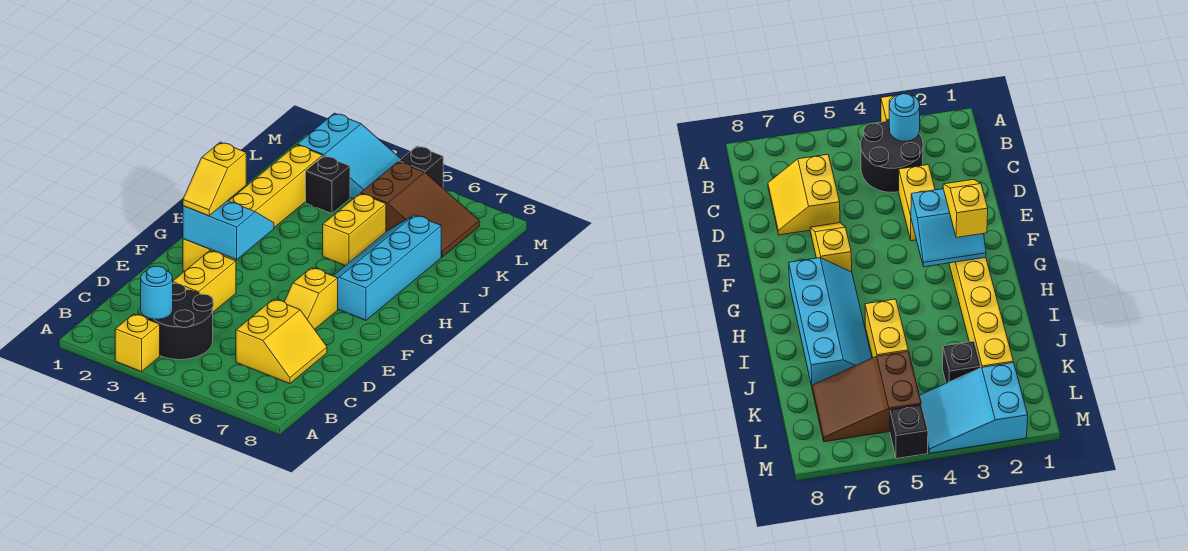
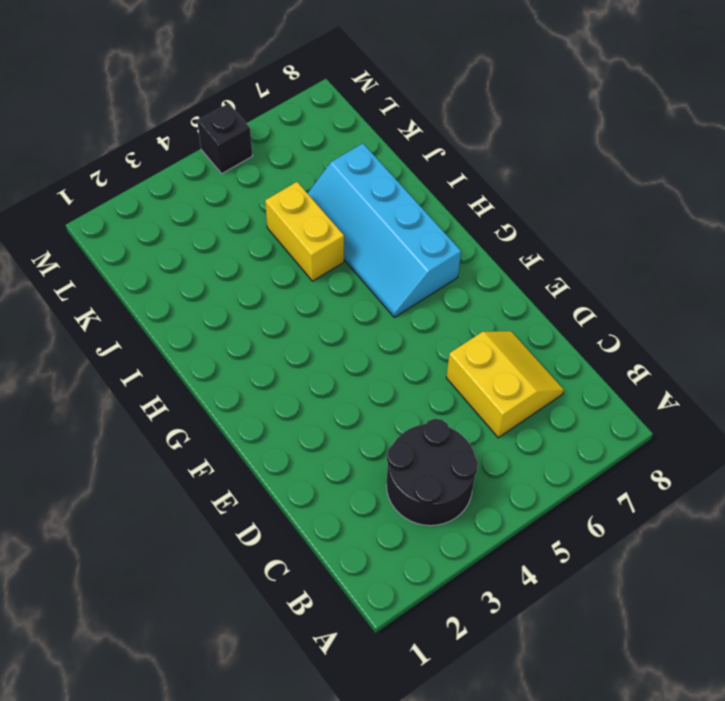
none -> yellow brick A3 level 1
none -> yellow brick D3:E3 level 1
none -> yellow slope E6:F6 level 1 top F

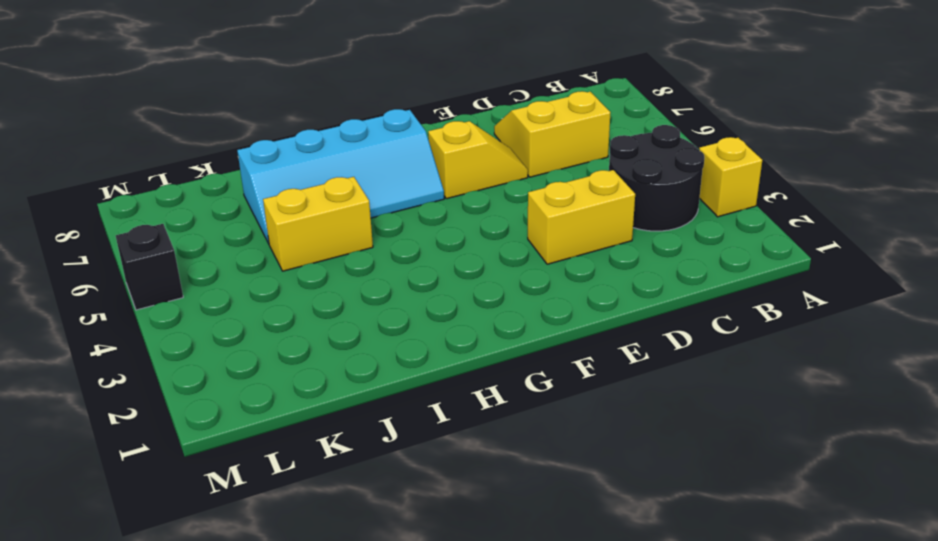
none -> yellow brick F2:K2 level 1
none -> black brick K3 level 1
none -> brown slope K5:L7 level 1 top 5

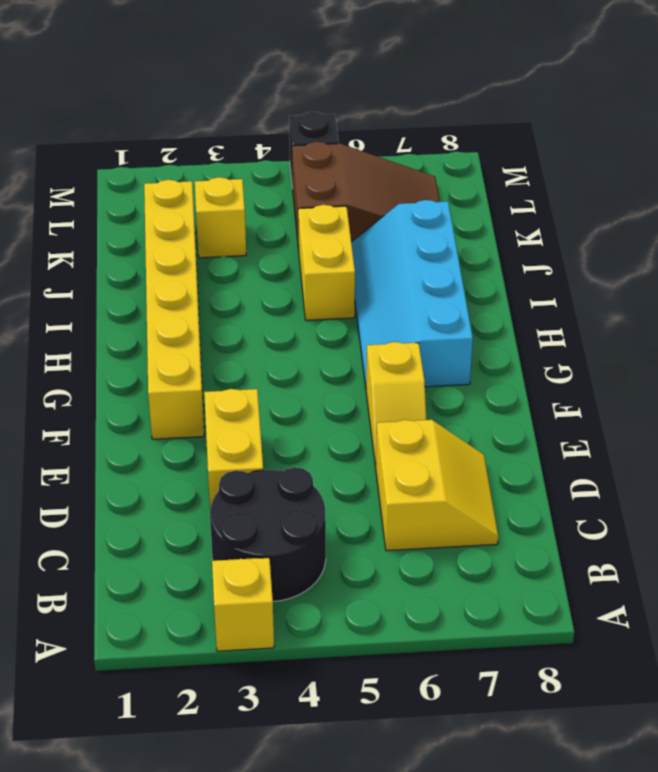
yellow brick K3 level 1 -> black brick K3 level 1
none -> cyan slope L2:M4 level 1 top 2
none -> cyan round brick B3 level 2
none -> cyan slope F2:G3 level 2 top F

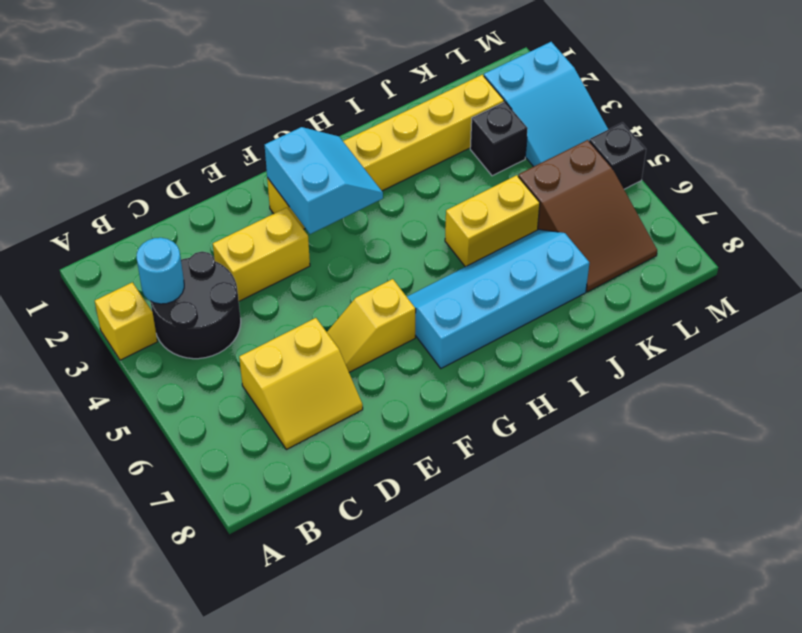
none -> yellow slope F2:G2 level 3 top G

